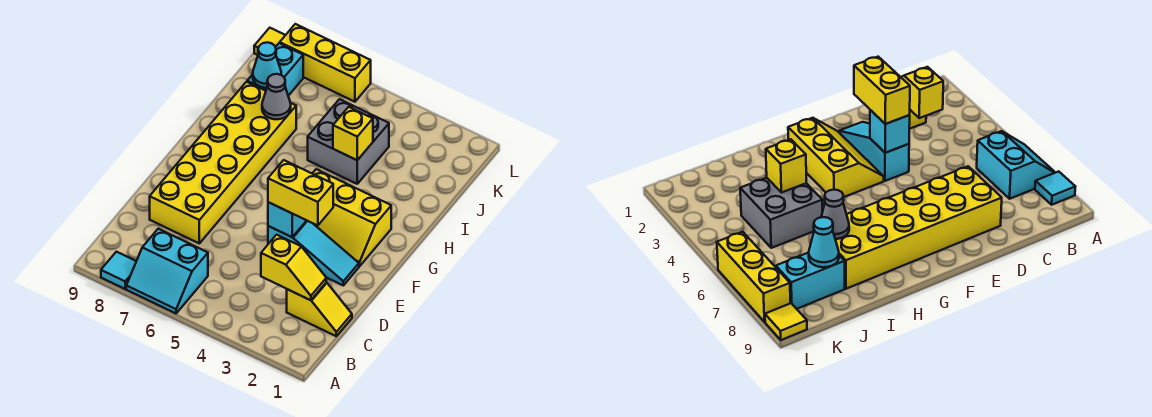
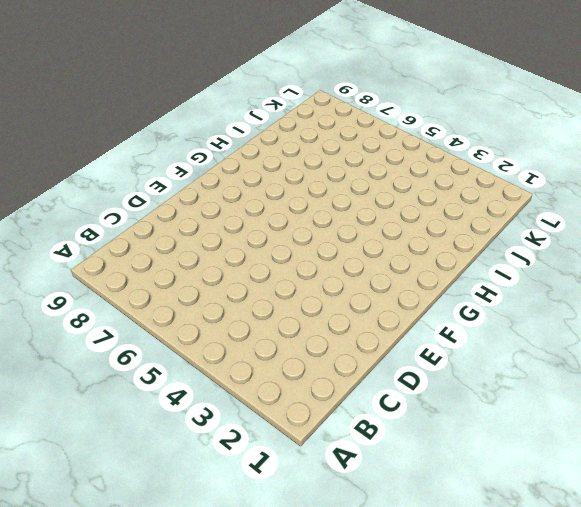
none -> cyan slope A6:B7 level 1 top B
none -> cyan tile A8 level 1
none -> yellow slope C1:C2 level 1 top 2

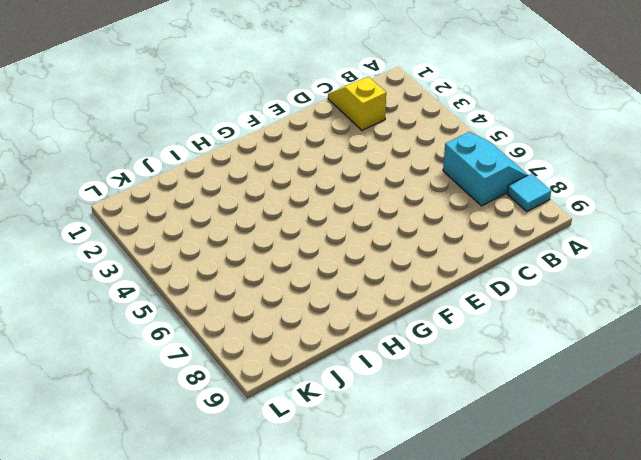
none -> yellow brick D7:I8 level 1
none -> cyan slope E2:E4 level 1 top 4
none -> yellow slope F2:G4 level 1 top G

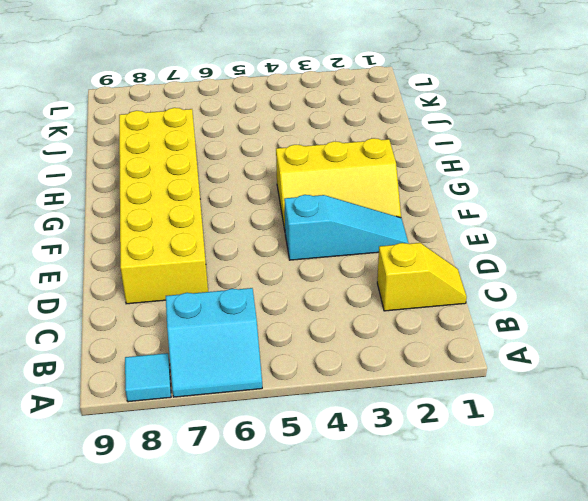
none -> grey brick I4:J5 level 1
none -> cyan brick J8:K8 level 1
none -> yellow brick L6:L8 level 1

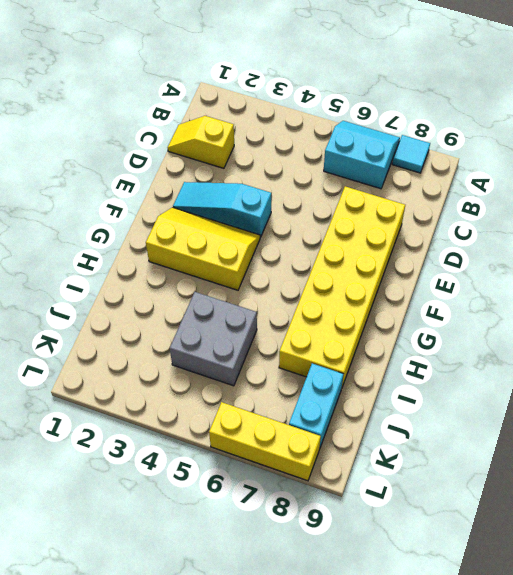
none -> yellow tile L9 level 1
none -> yellow slope C2:C3 level 2 top 3
none -> cyan brick E4 level 2

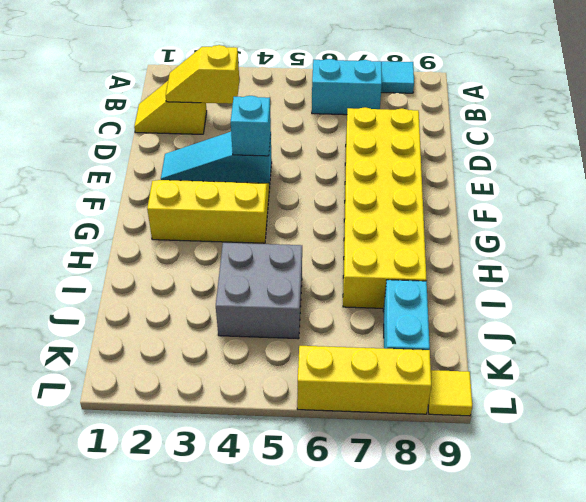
none -> yellow brick I4 level 2
none -> grey cone I7 level 2
none -> cyan cone J8 level 2

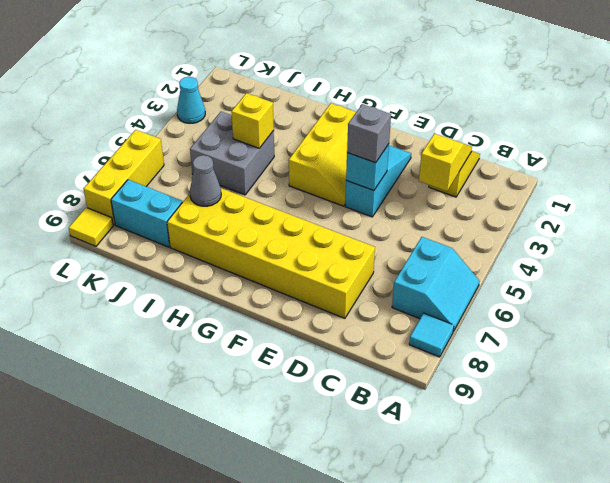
grey brick E4 level 3 -> yellow brick E3:E4 level 3
cyan cone L3 level 1 -> cyan cone J8 level 2

